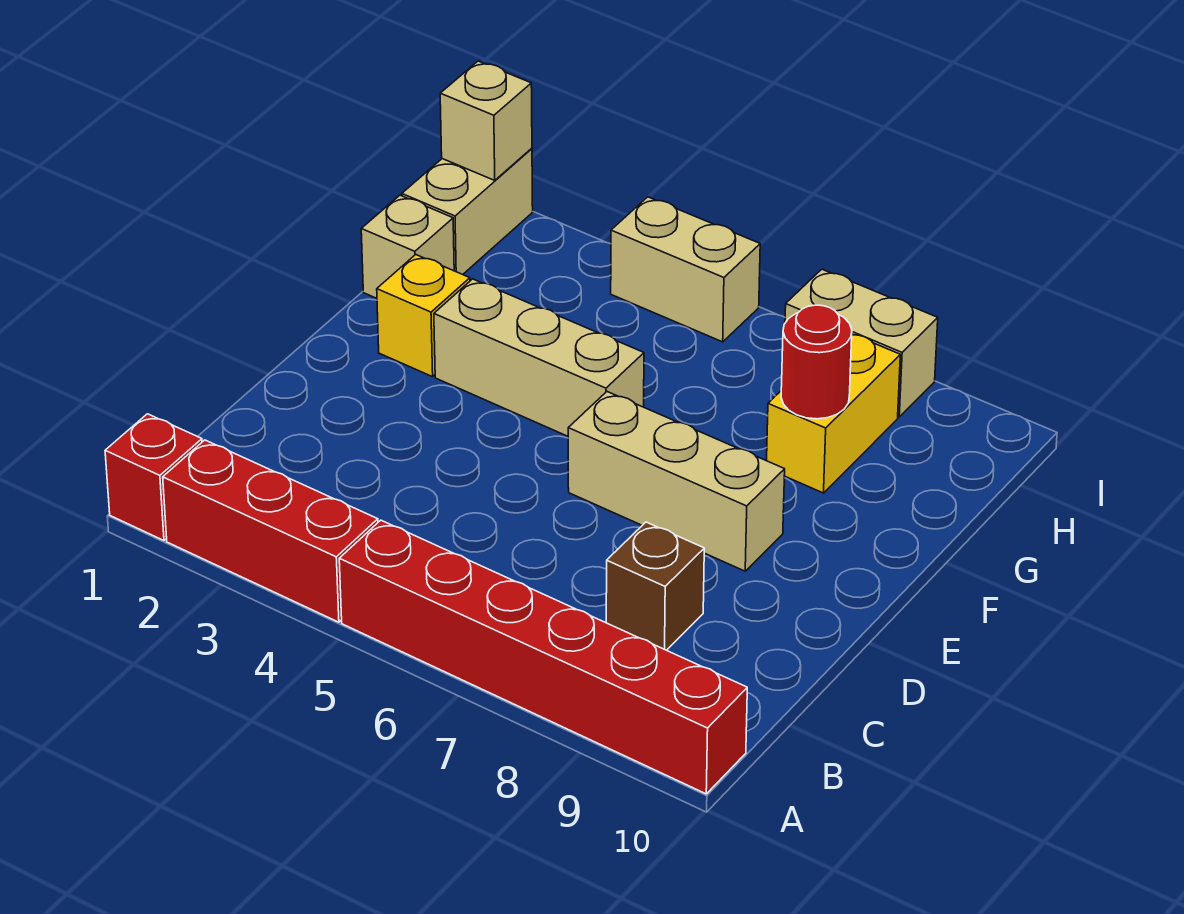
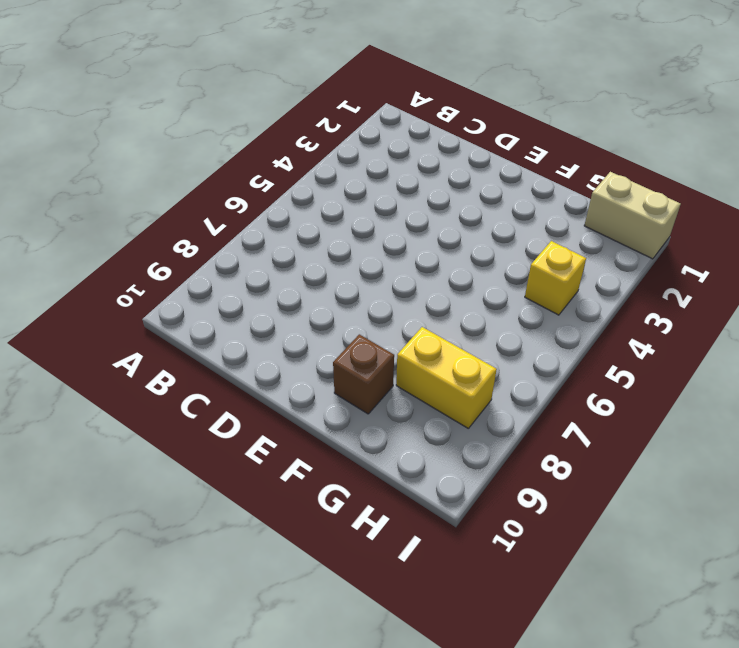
brown brick F9 level 1 -> brown brick C8 level 1
yellow brick H4 level 1 -> yellow brick F2 level 1
none -> red brick A1 level 1
none -> red brick A2:A4 level 1
none -> red brick A5:A10 level 1

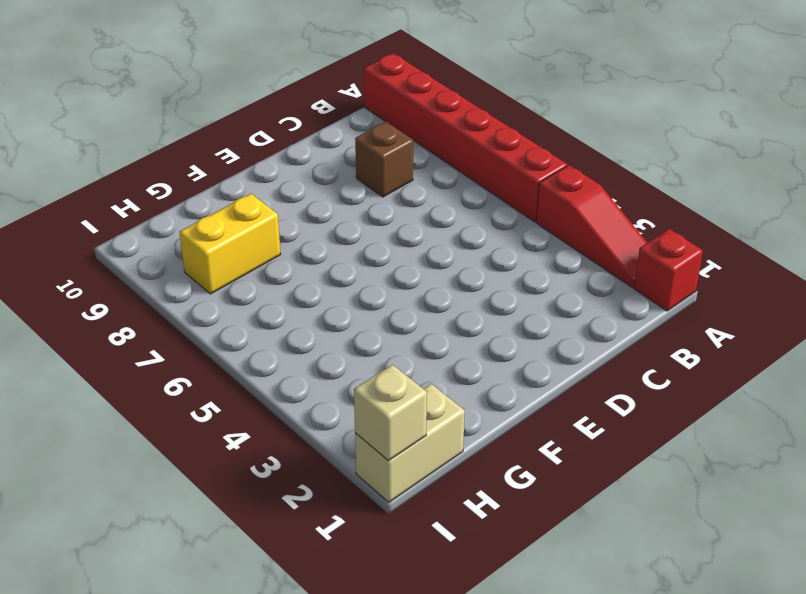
red slope A2:A4 level 1 top 4 -> red brick A2:A4 level 1
none -> tan brick E6:E8 level 1
none -> yellow brick F2 level 1
none -> tan brick F3:F5 level 1

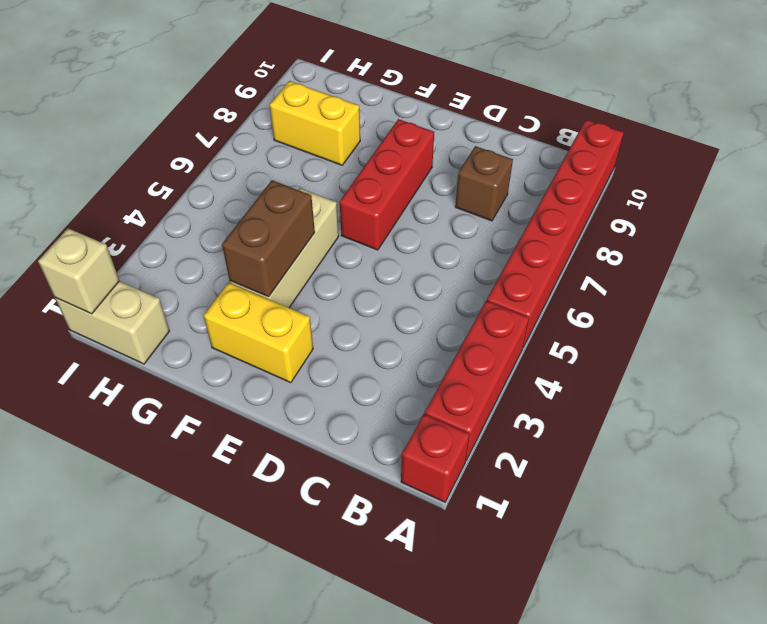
yellow brick E2:F2 level 1 -> yellow brick F2 level 1
red brick E6:E8 level 1 -> tan brick E6:E8 level 1
brown brick F3:F4 level 2 -> none
none -> tan brick G1 level 1
none -> tan brick I4:I5 level 1
none -> tan brick I7:I8 level 1

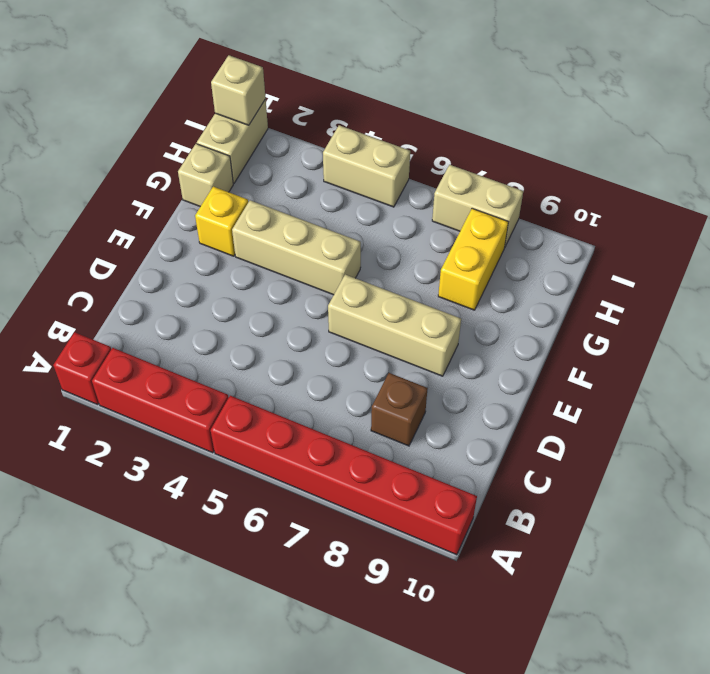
none -> red round brick G8 level 2

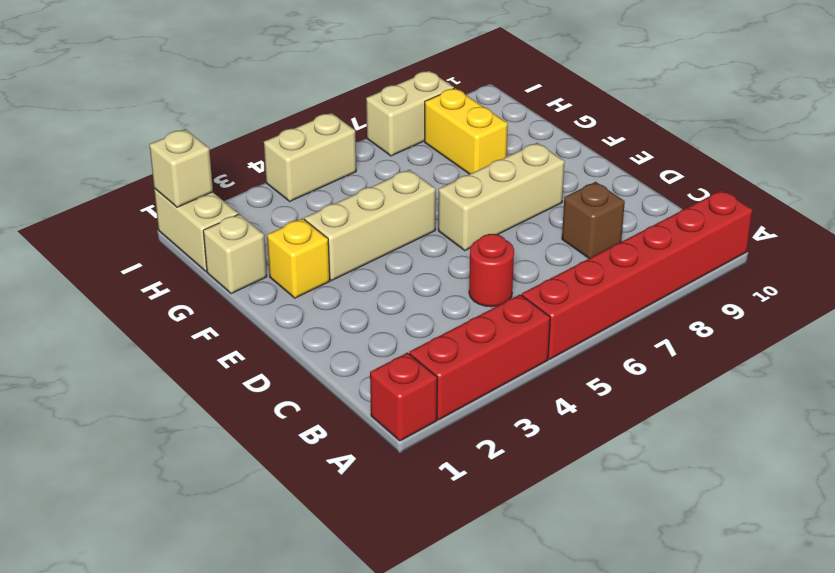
red round brick C5 level 1 -> red round brick G8 level 2

